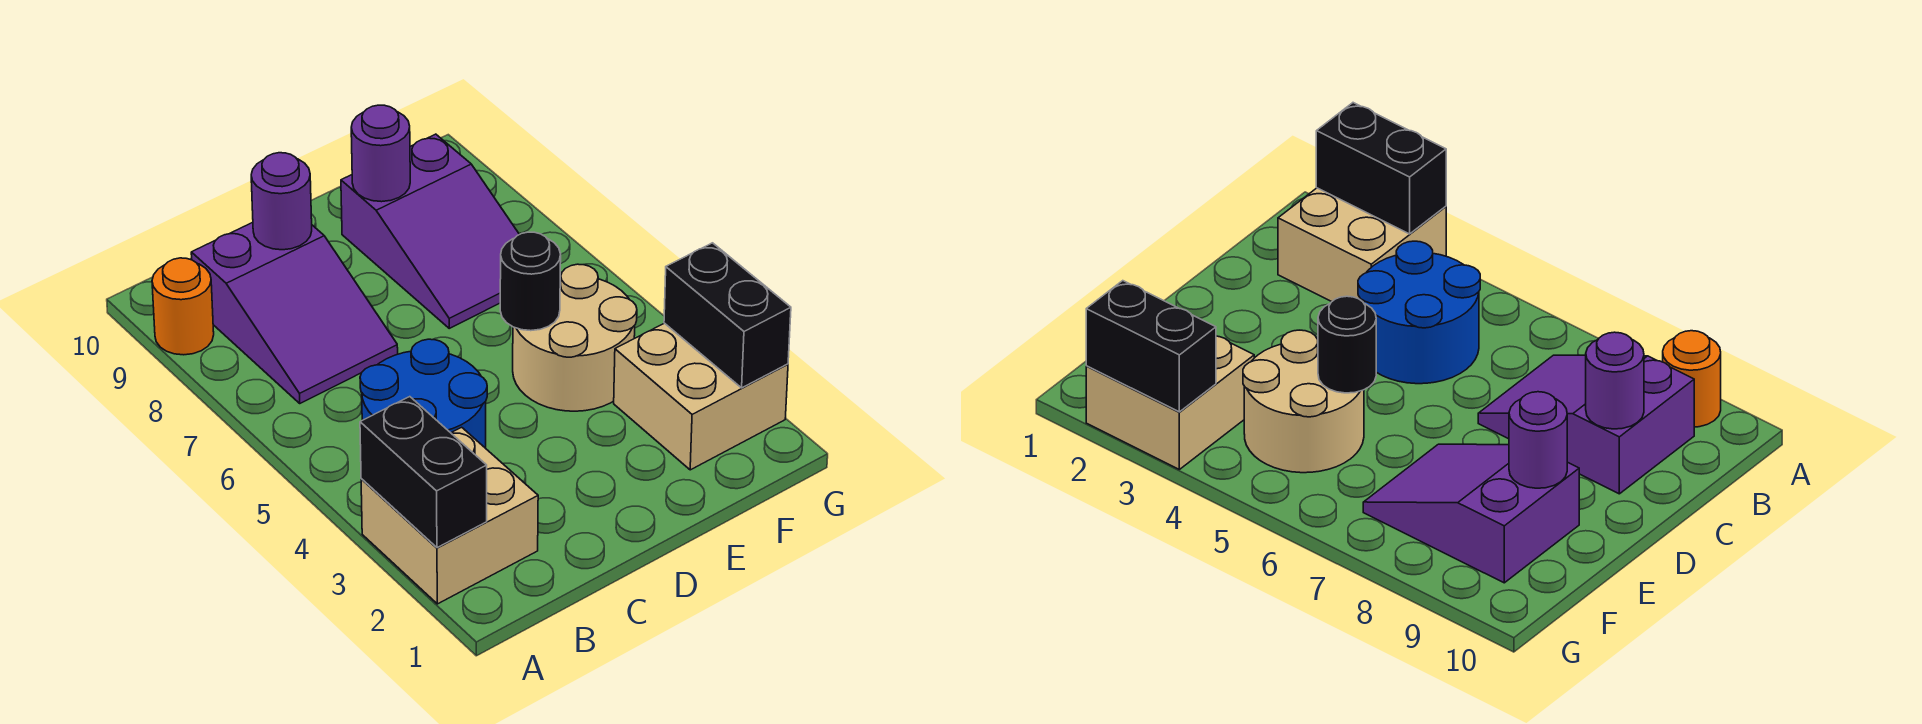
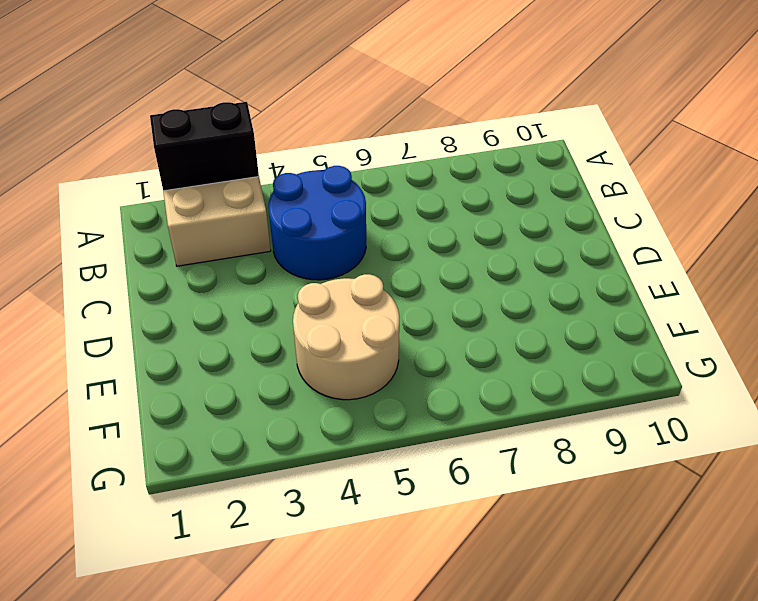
none -> orange round brick A9 level 1
none -> purple slope B7:C9 level 1 top 9
none -> purple slope E7:F9 level 1 top 9

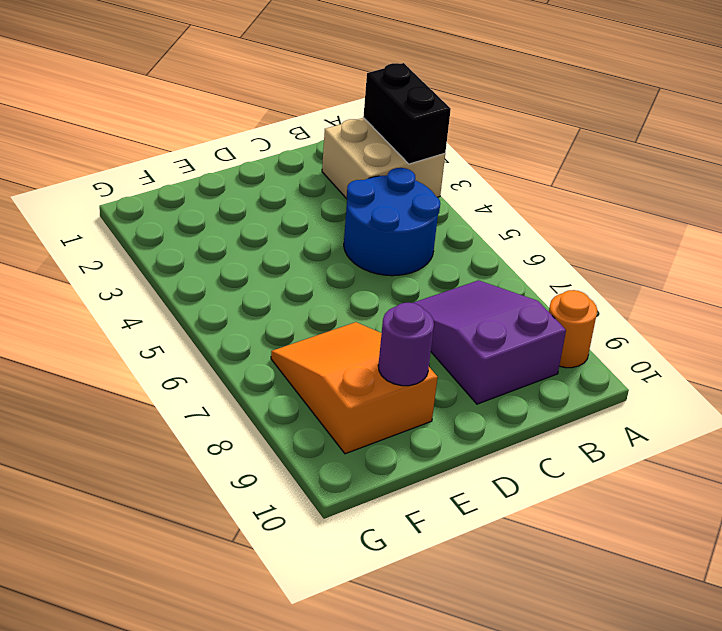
orange slope E7:F9 level 1 top 9 -> purple slope E7:F9 level 1 top 9
none -> tan round brick E4:F5 level 1
none -> tan brick F2:G3 level 1
none -> purple round brick C9 level 2

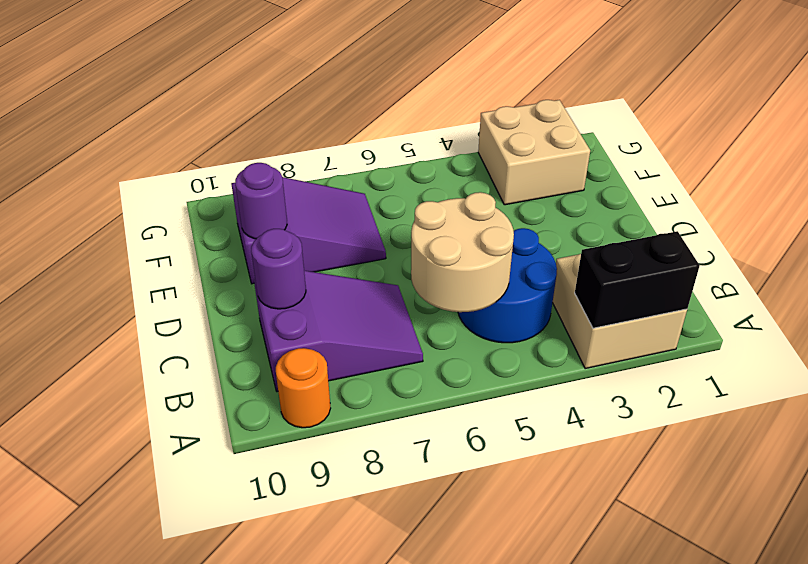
tan round brick B5:C6 level 2 -> tan round brick E4:F5 level 1
none -> black round brick E5 level 2
none -> black brick G2:G3 level 2

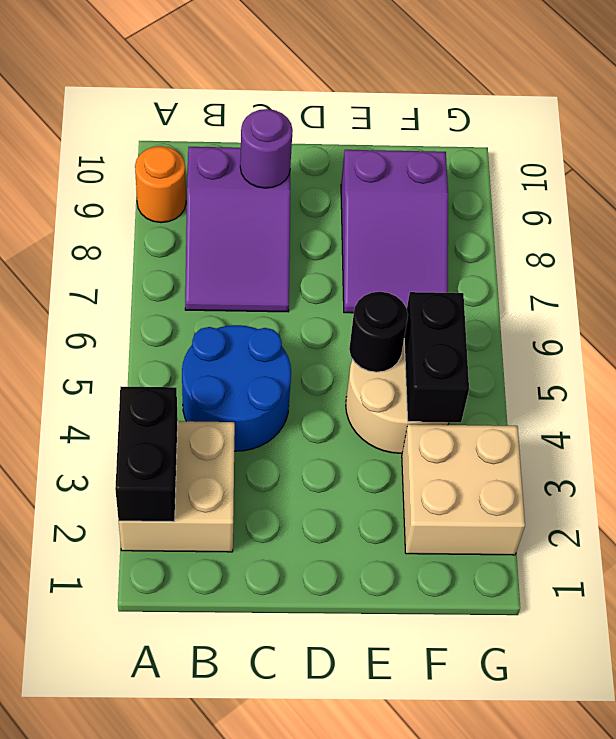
black brick F4:F5 level 2 -> black brick G2:G3 level 2
none -> purple round brick E9 level 2

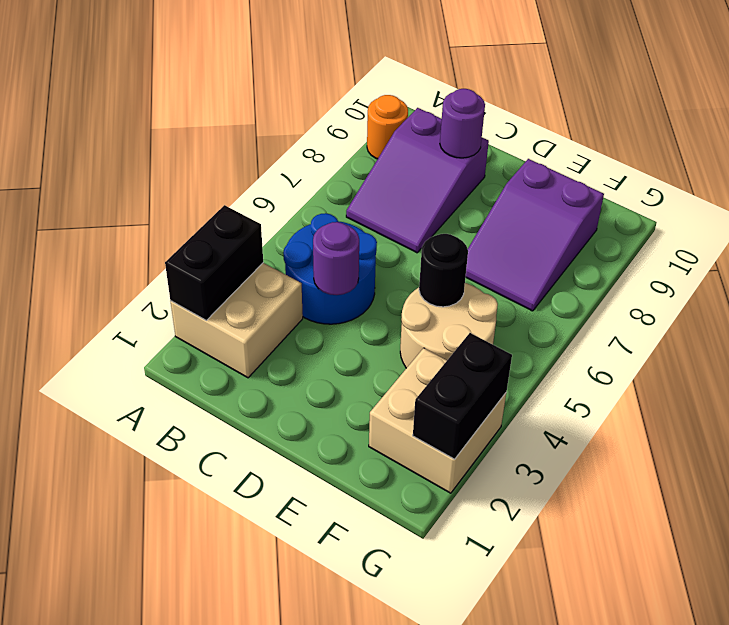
purple round brick C4 level 2 -> purple round brick E9 level 2

